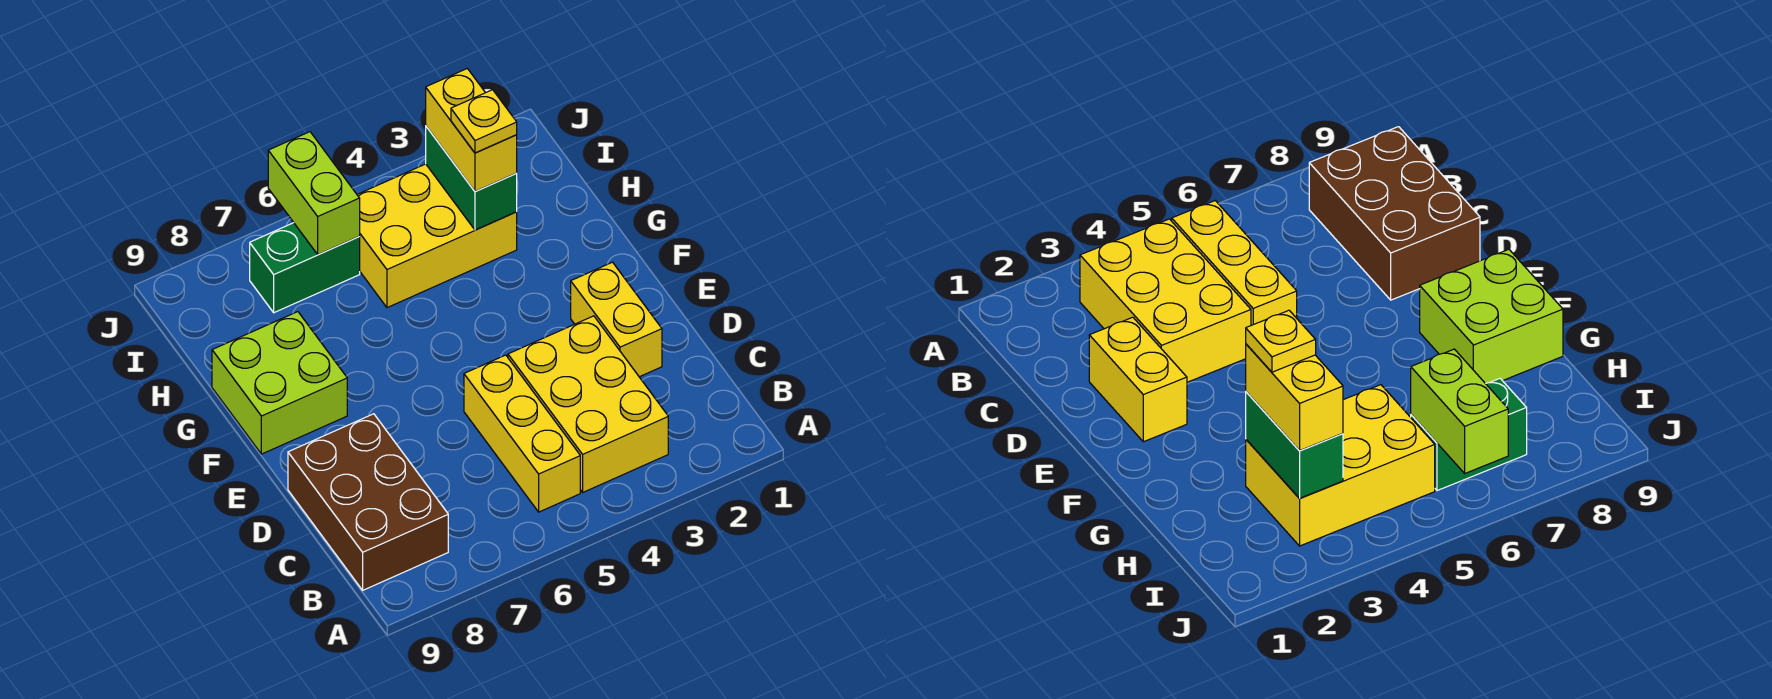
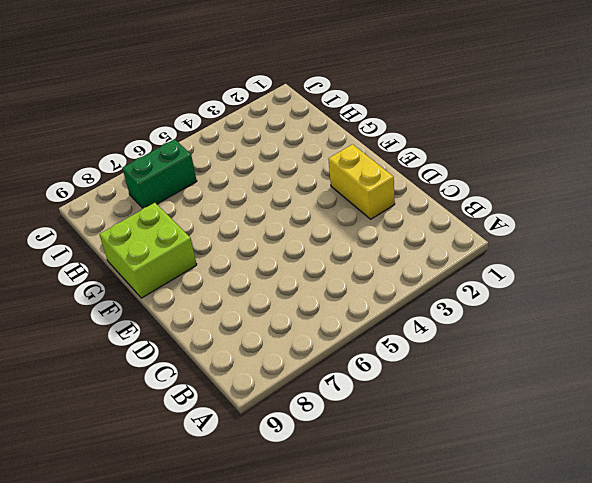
none -> yellow brick B3:D4 level 1
none -> yellow brick B5:D5 level 1

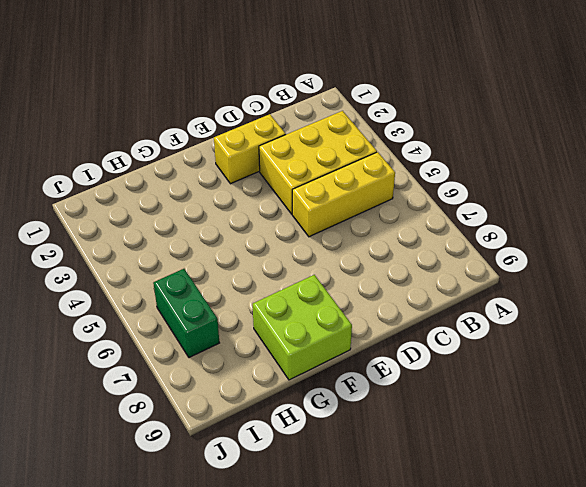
none -> brown brick B8:D9 level 1
none -> yellow brick H3:I5 level 1

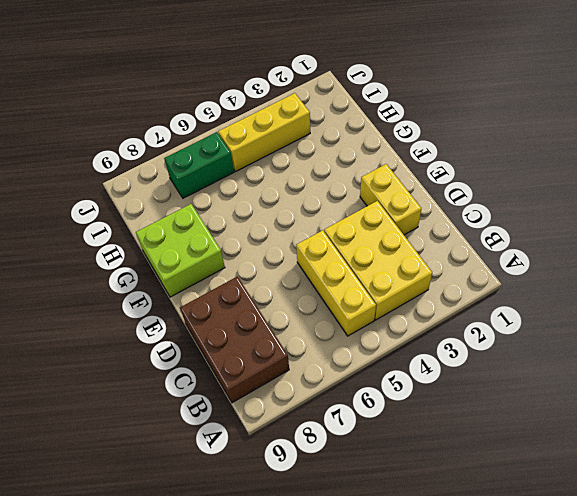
yellow brick I3:I5 level 1 -> yellow brick H3:I5 level 1
none -> green brick H3:I3 level 2
none -> lime brick I6:J6 level 2

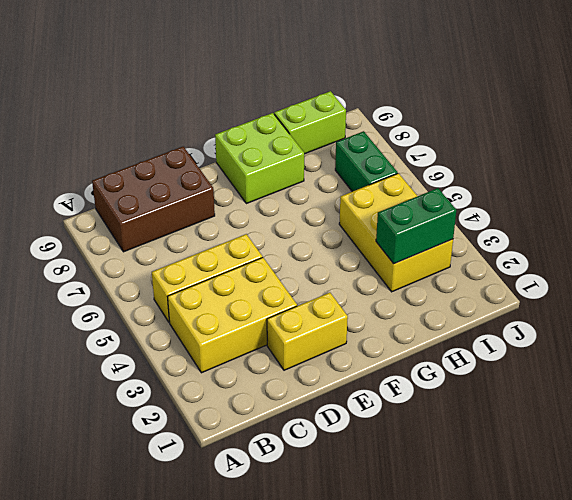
lime brick H9:I9 level 1 -> lime brick I6:J6 level 2
none -> yellow brick H3:I3 level 3
none -> yellow plate H3 level 4

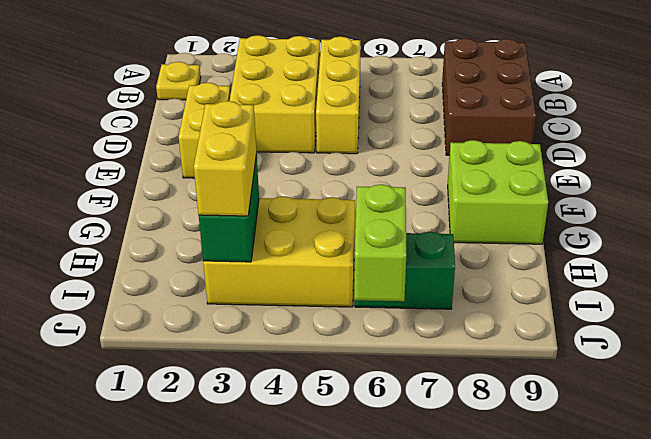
yellow plate B1 level 1 -> yellow plate H3 level 4

